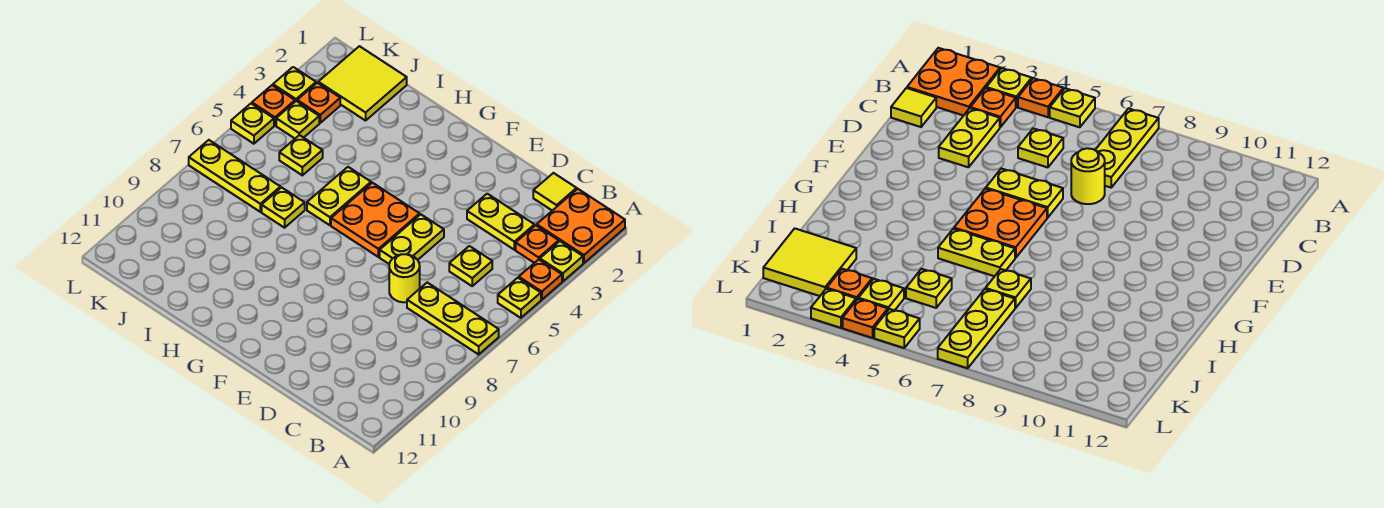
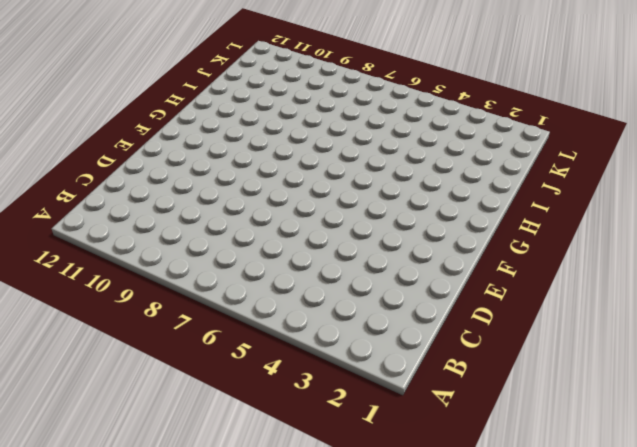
none -> orange plate A1:B2 level 1
none -> yellow plate A3 level 1
none -> orange plate A4 level 1

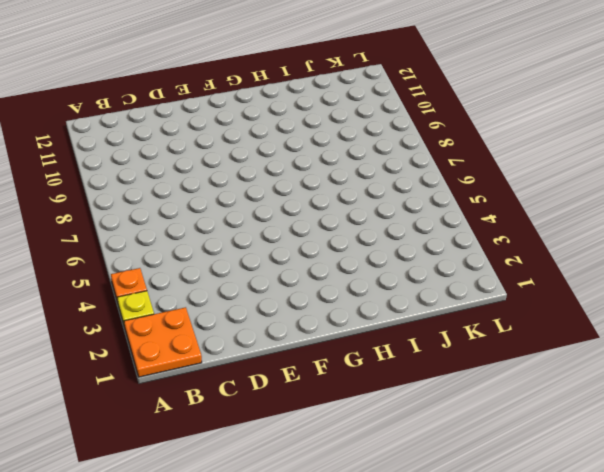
none -> yellow plate A5 level 1
none -> yellow plate A7:C7 level 1
none -> orange plate B3 level 1

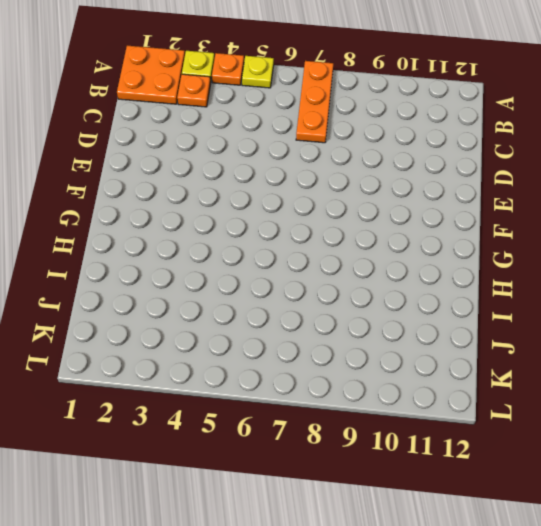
orange plate A7:C7 level 1 -> yellow plate A7:C7 level 1
none -> yellow tile C1 level 1
none -> yellow plate C3:D3 level 1
none -> yellow plate C5 level 1

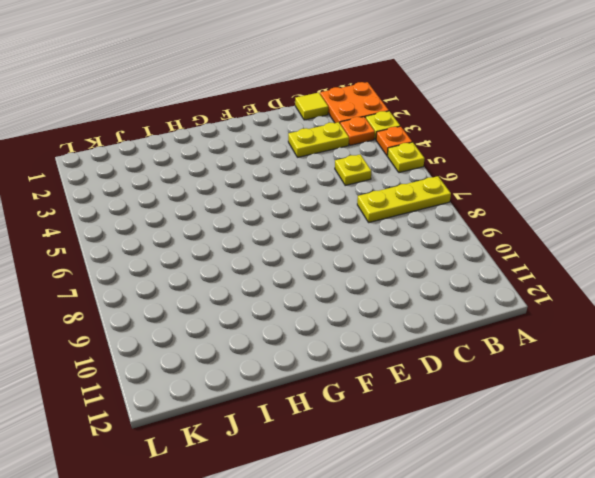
none -> yellow round brick D7 level 1
none -> yellow plate E5:E6 level 1
none -> orange plate F5:G6 level 1

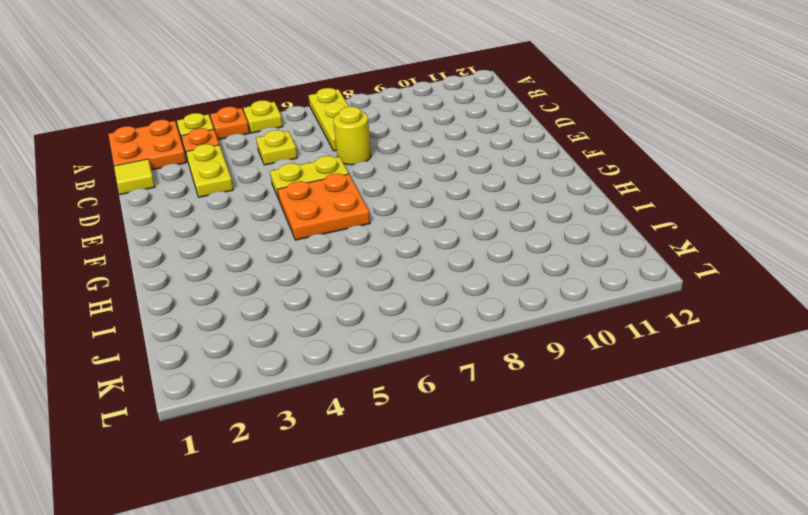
none -> yellow plate H5:H6 level 1
none -> yellow plate I7 level 1
none -> yellow tile J1:K2 level 1

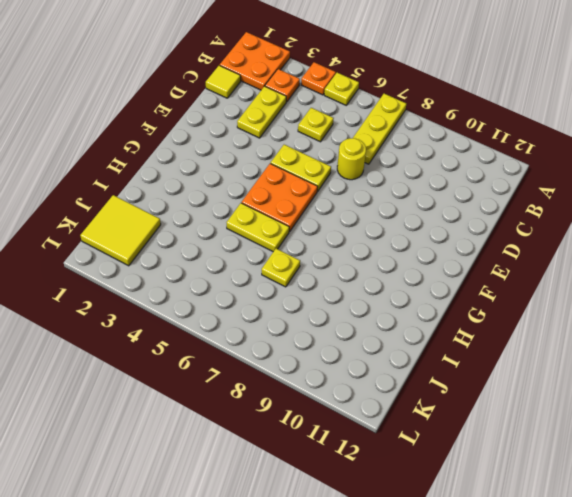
none -> yellow plate A3 level 1
none -> yellow plate J5 level 1
none -> yellow plate J7:L7 level 1

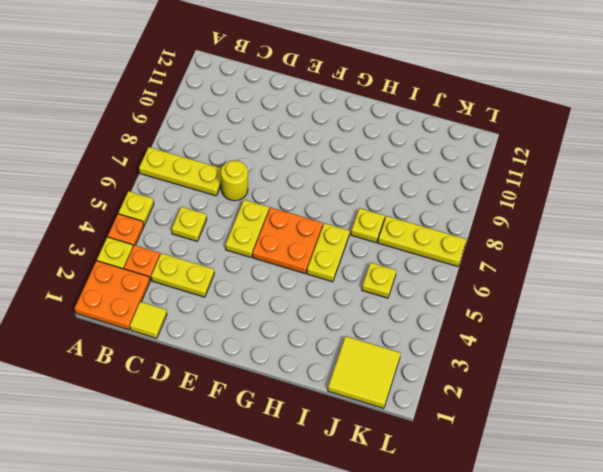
none -> orange plate K3 level 1
none -> yellow plate K4 level 1
none -> yellow plate L3 level 1

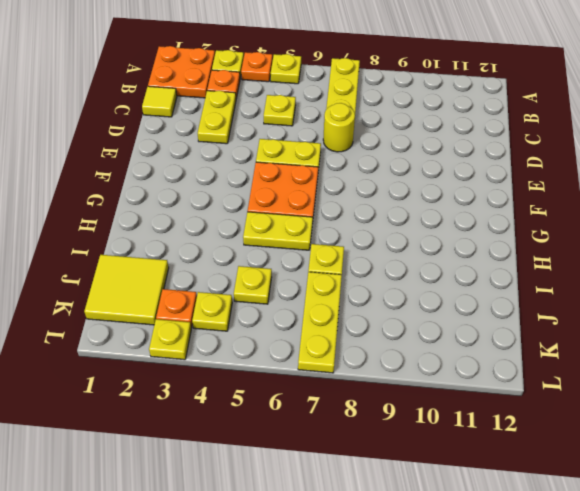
none -> orange plate L4 level 1
none -> yellow plate L5 level 1

